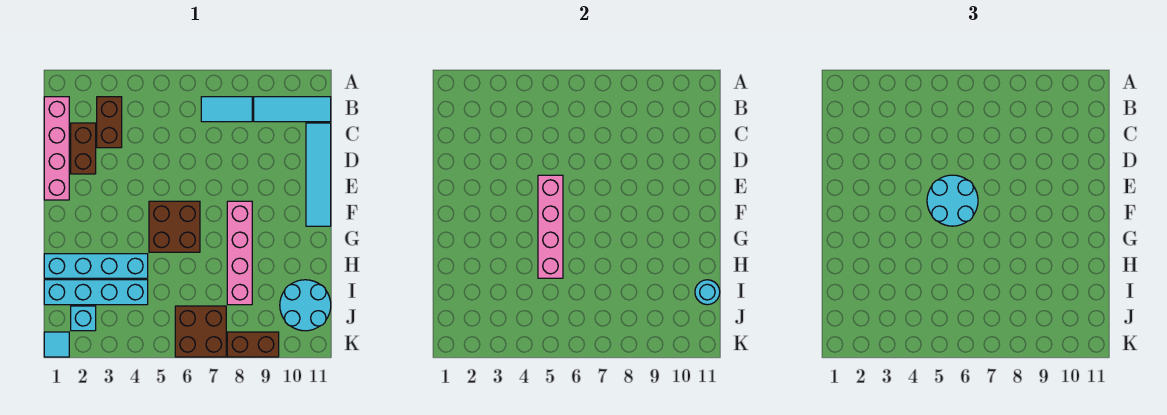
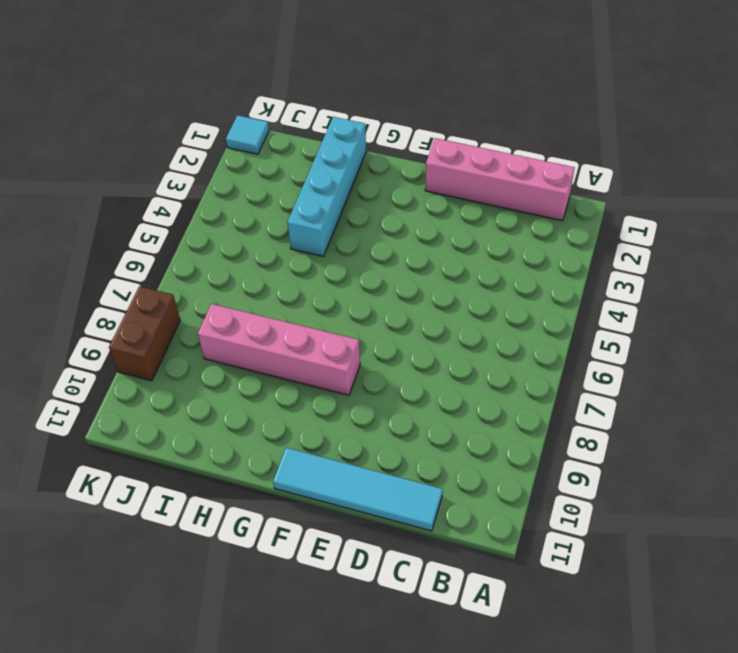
none -> brown brick B3:C3 level 1
none -> cyan tile B7:B8 level 1
none -> cyan tile B9:B11 level 1

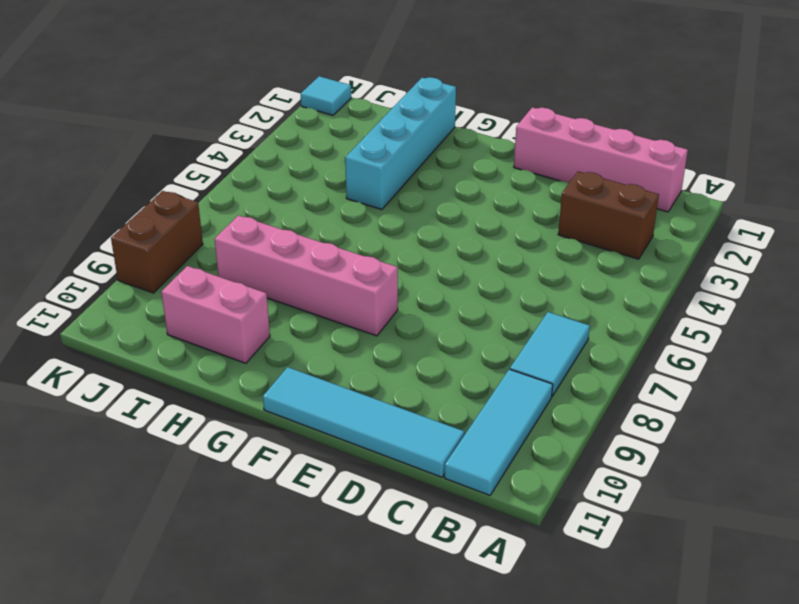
pink brick H10:I10 level 1 -> cyan round brick I10:J11 level 1
none -> brown brick C2:D2 level 1
none -> brown brick F5:G6 level 1
none -> cyan brick I1:I4 level 1

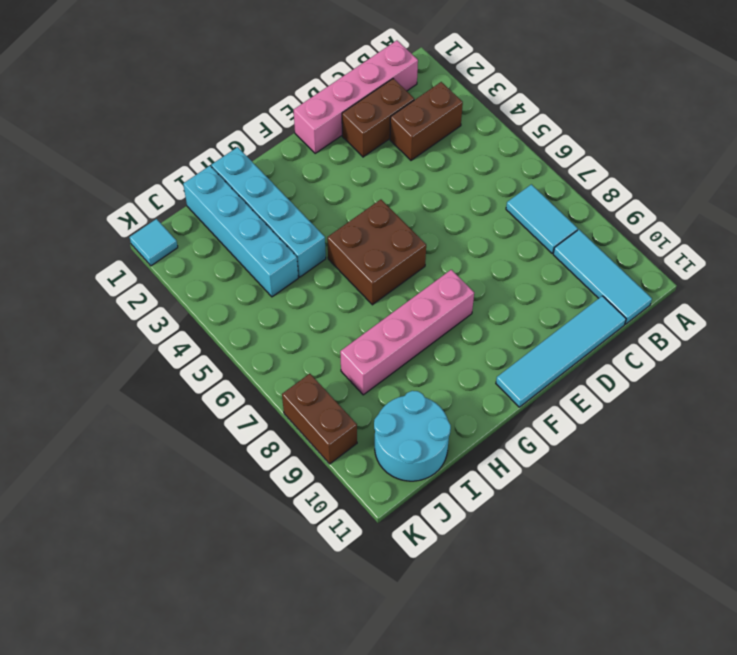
none -> cyan brick J2 level 1
none -> brown brick J6:K7 level 1
none -> pink brick E5:H5 level 2

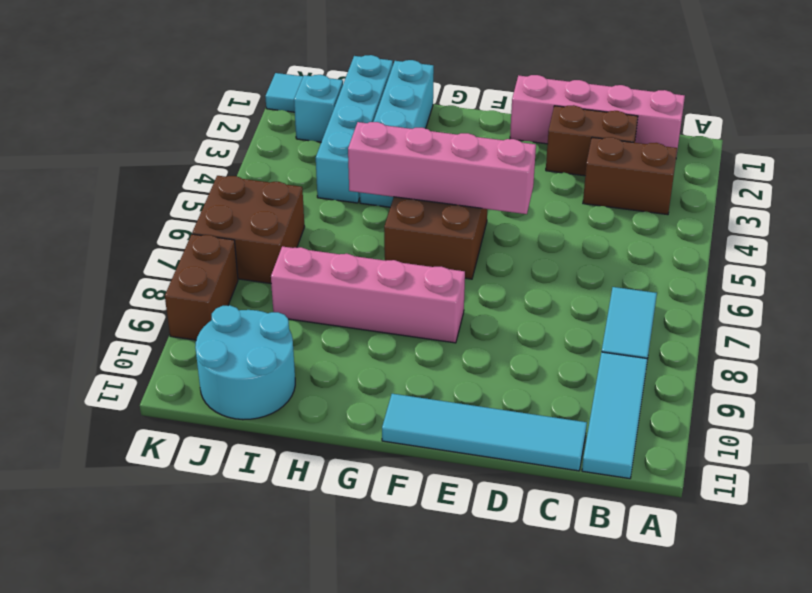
none -> cyan round brick I11 level 2
none -> cyan round brick E5:F6 level 3

